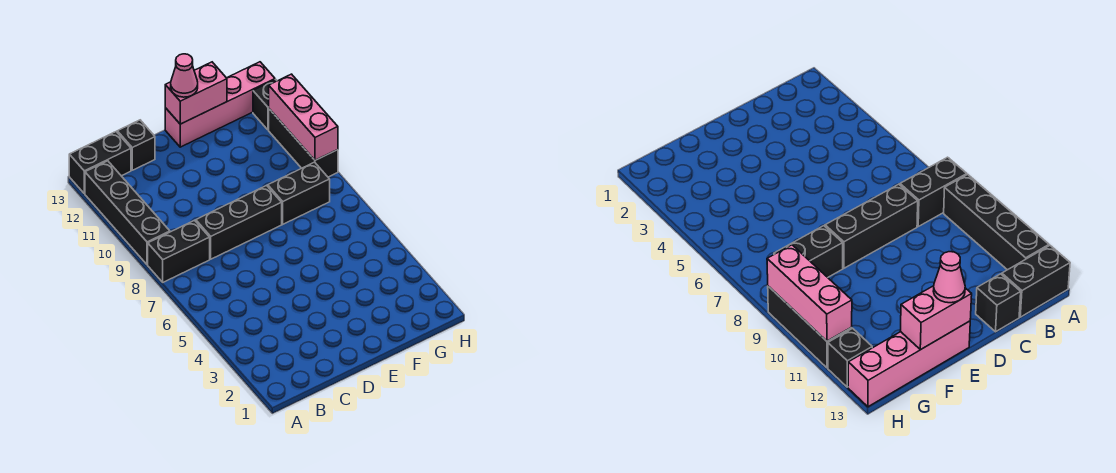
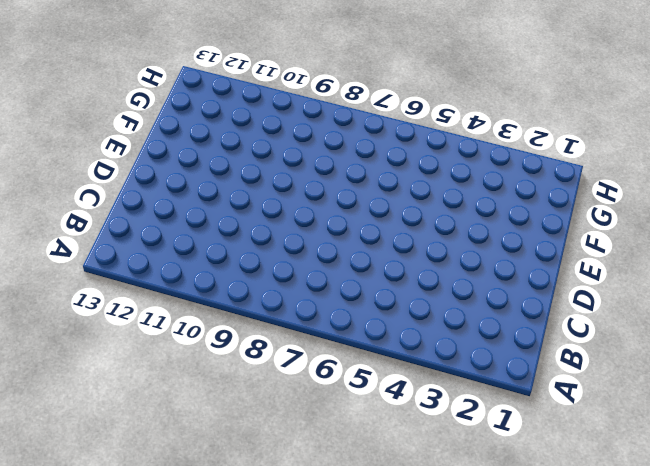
none -> black brick A8:B8 level 1
none -> black brick A9:A12 level 1
none -> black brick A13:B13 level 1

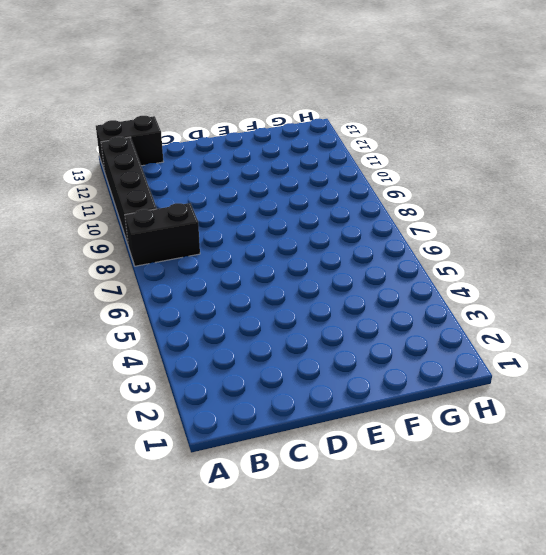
none -> black brick C8:E8 level 1
none -> black brick C13 level 1
none -> pink brick E13:H13 level 1

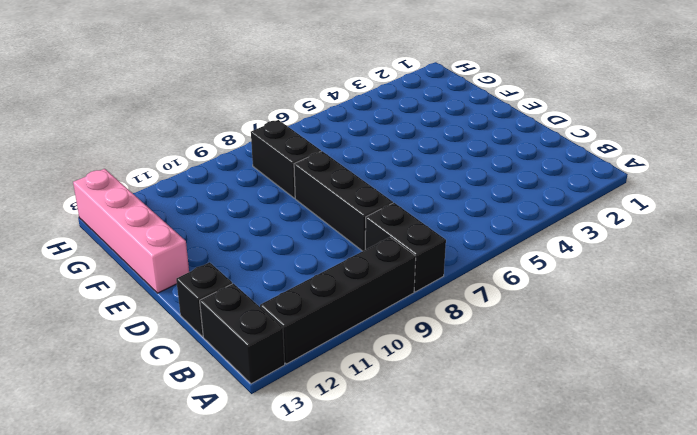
none -> black brick H9:H11 level 1
none -> black brick H12 level 1
none -> pink brick E13:F13 level 2

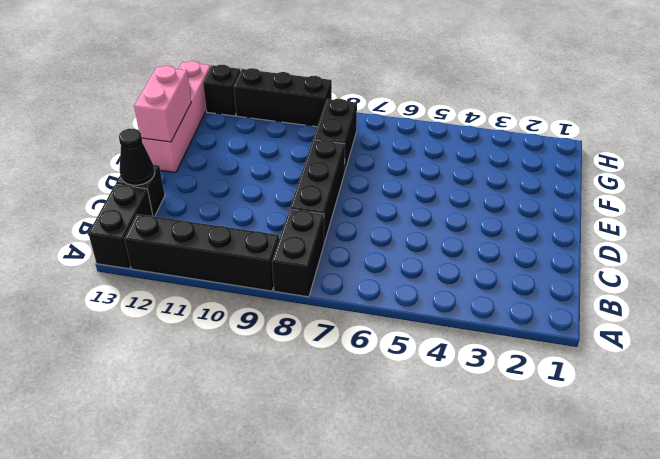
black cone C13 level 2 -> none
none -> pink brick H9:H11 level 2
none -> pink cone E13 level 3

